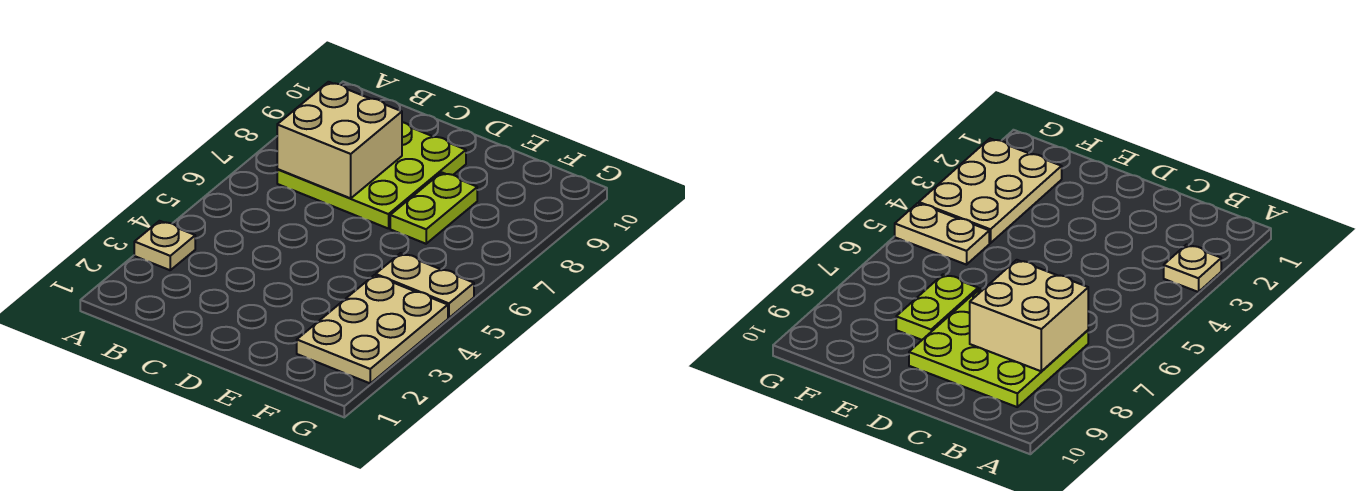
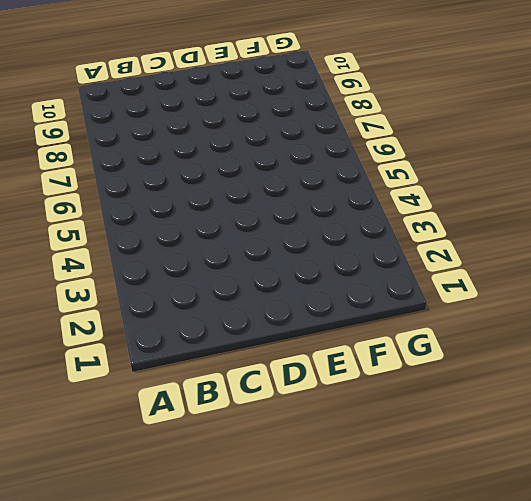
none -> tan plate A3 level 1
none -> lime plate B7:D9 level 1

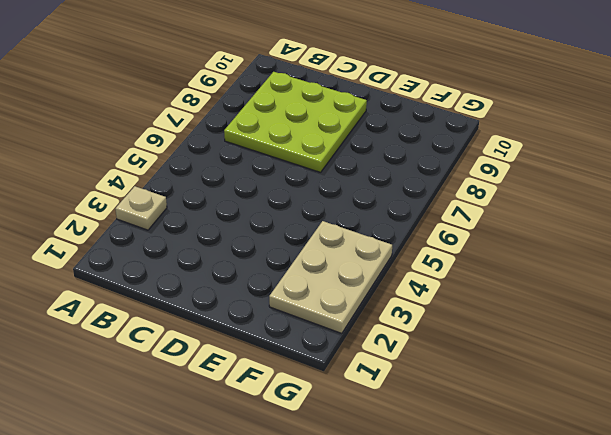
none -> lime plate E7:E8 level 1
none -> tan plate F5:G5 level 1

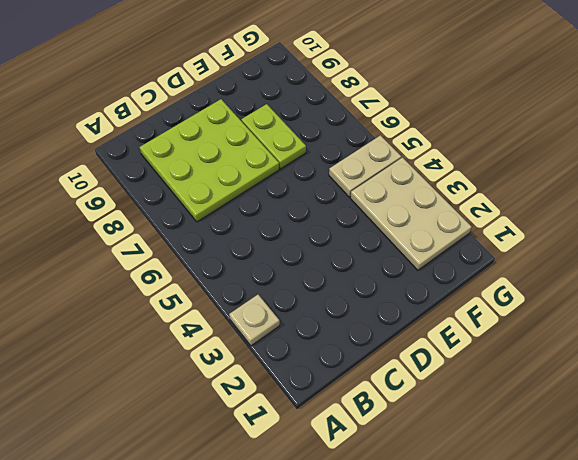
none -> tan brick B7:C8 level 2

